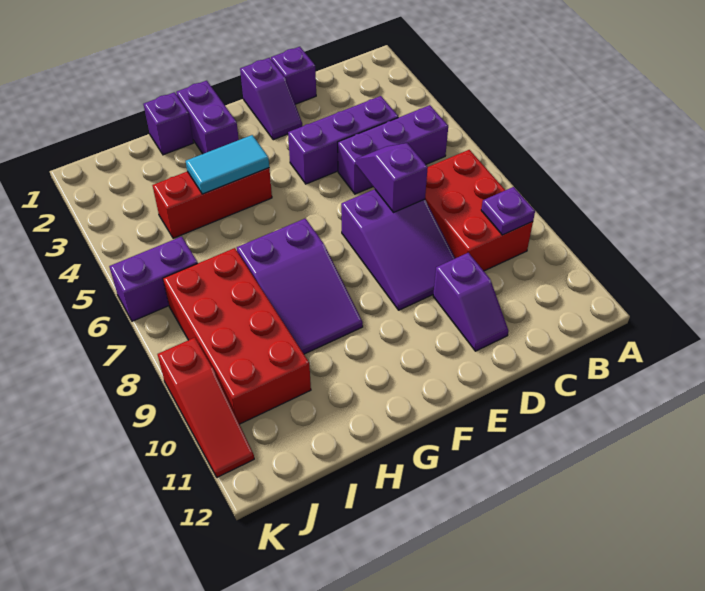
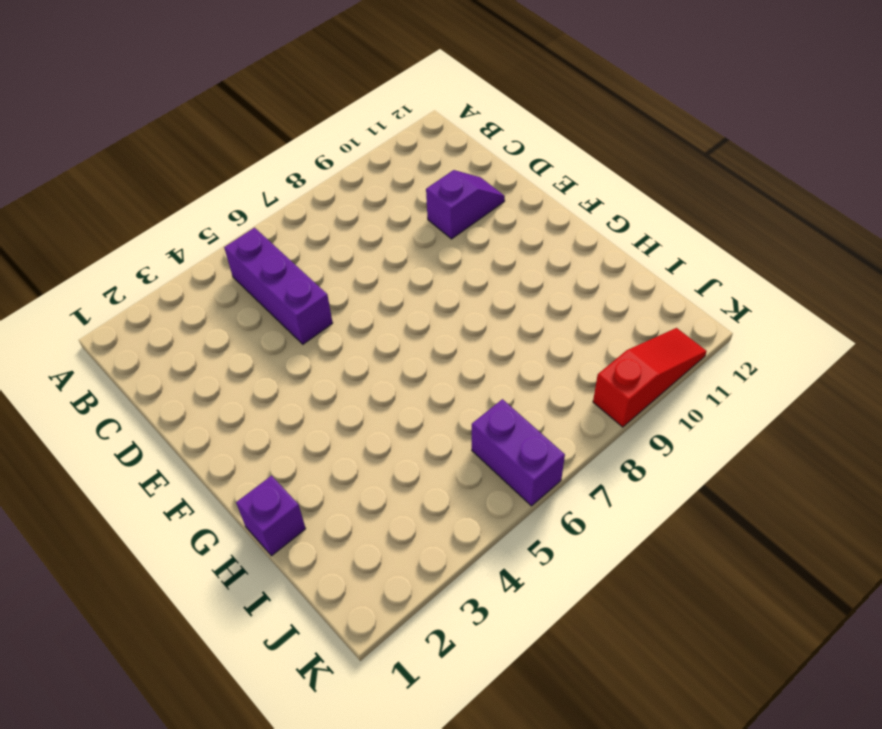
none -> red brick B7:C9 level 1
none -> purple brick C4:E4 level 1
none -> purple brick D1 level 1

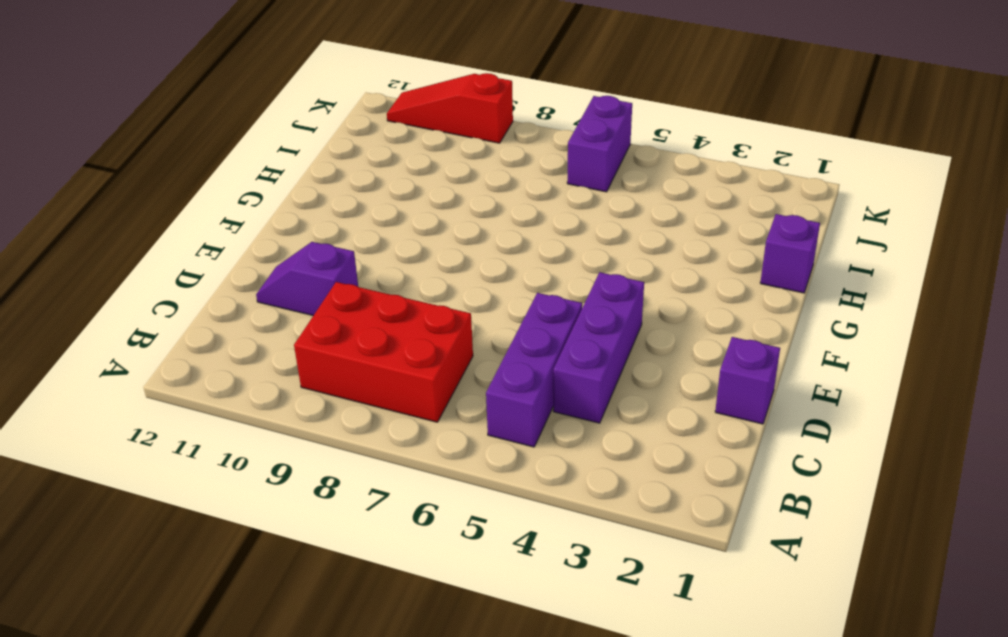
none -> purple slope D7:E9 level 1 top 7
none -> purple slope E1:E2 level 1 top 1
none -> purple brick G1:G2 level 1

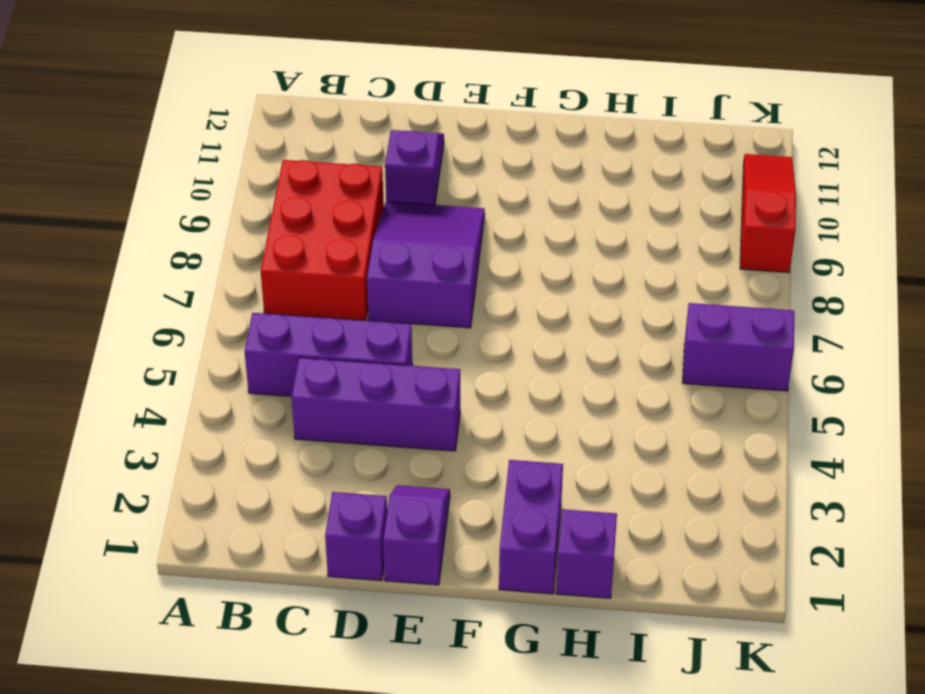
none -> red brick G4:I4 level 1
none -> purple slope G7:H9 level 1 top 7
none -> red brick I7:J10 level 1

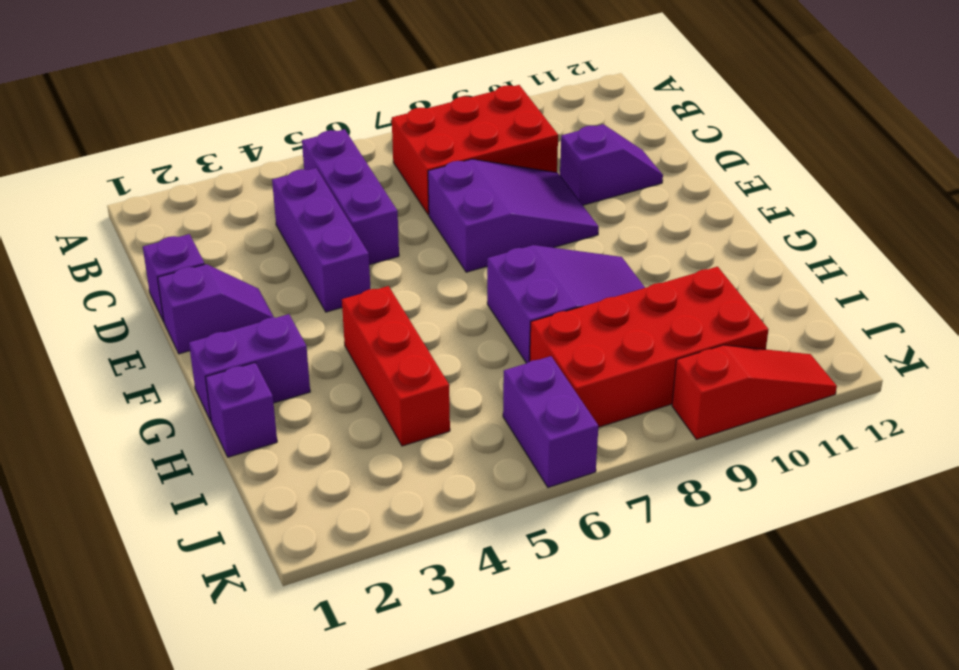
none -> purple plate B9 level 2
none -> purple slope D6:D7 level 2 top 7
none -> cyan tile G4:H4 level 2

